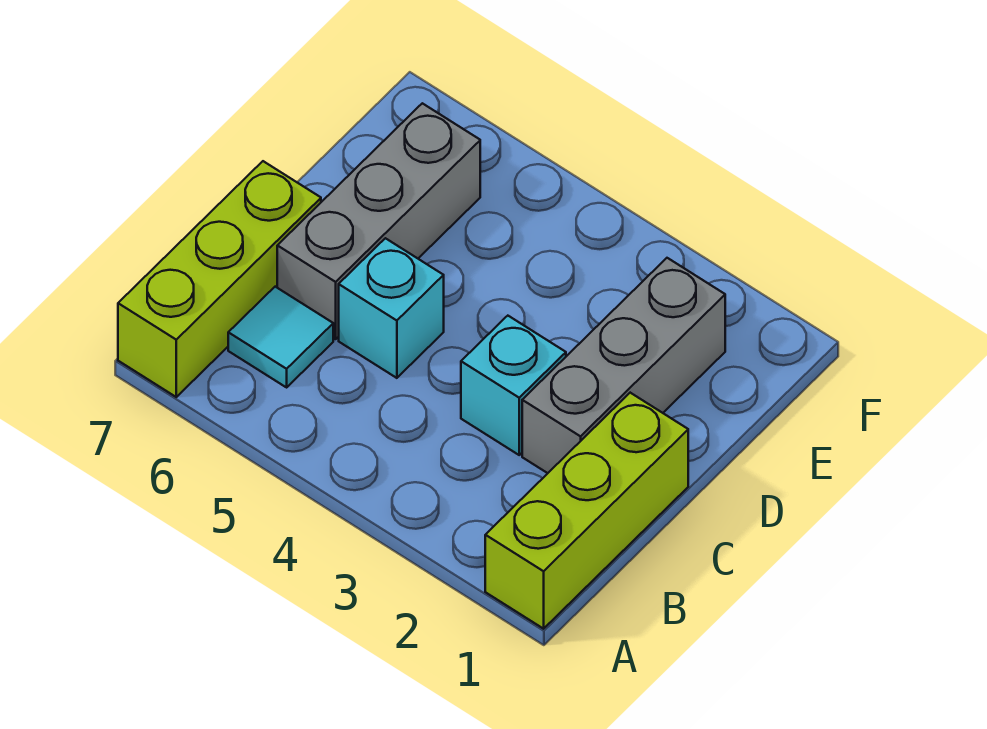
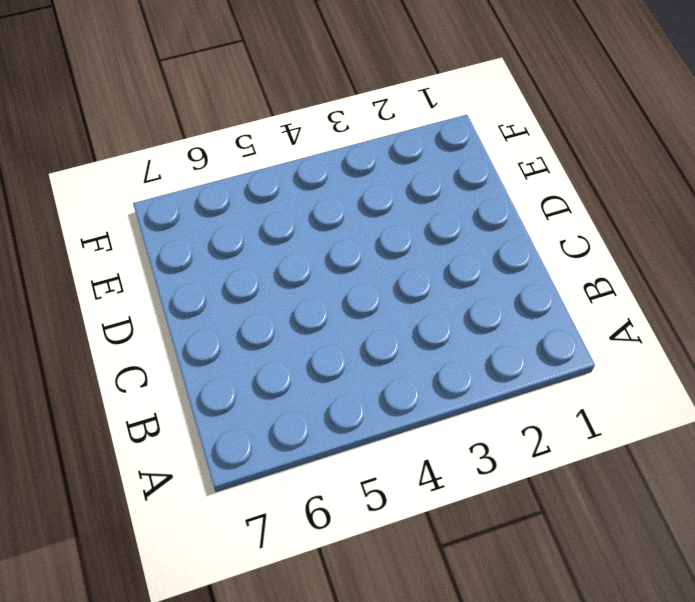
none -> lime brick A1:C1 level 1
none -> lime brick A7:C7 level 1

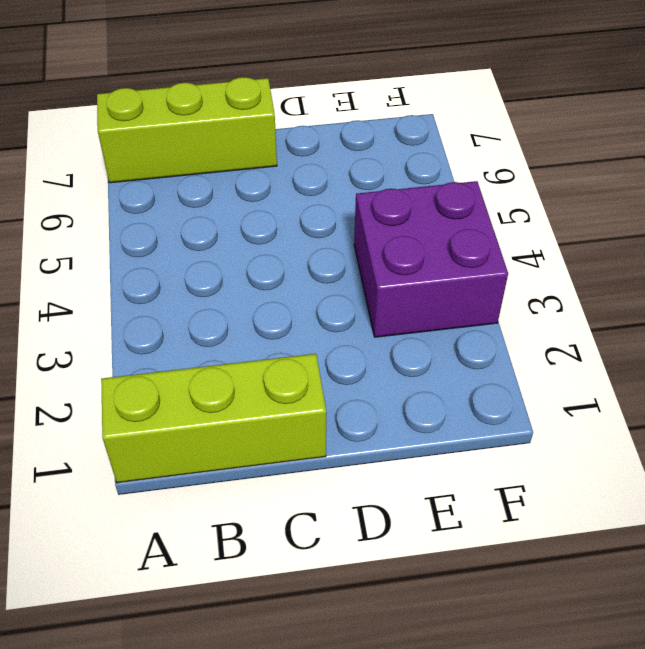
purple brick E3:F4 level 1 -> none
none -> cyan tile B6 level 1
none -> grey brick C2:E2 level 1

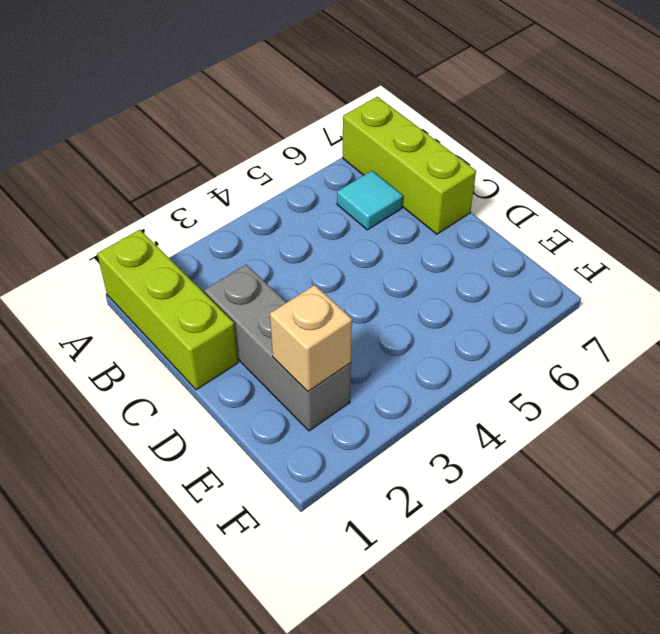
tan brick E2 level 2 -> none
none -> cyan brick C3 level 1
none -> cyan brick C5 level 1

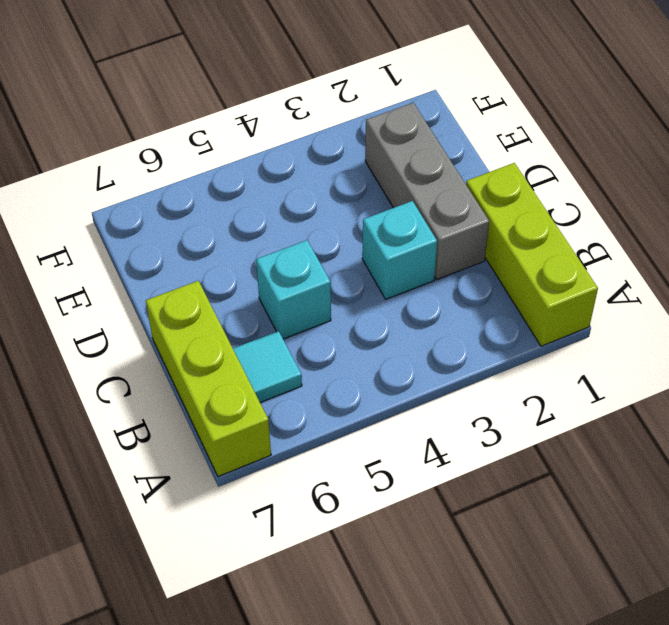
none -> grey brick C6:E6 level 1

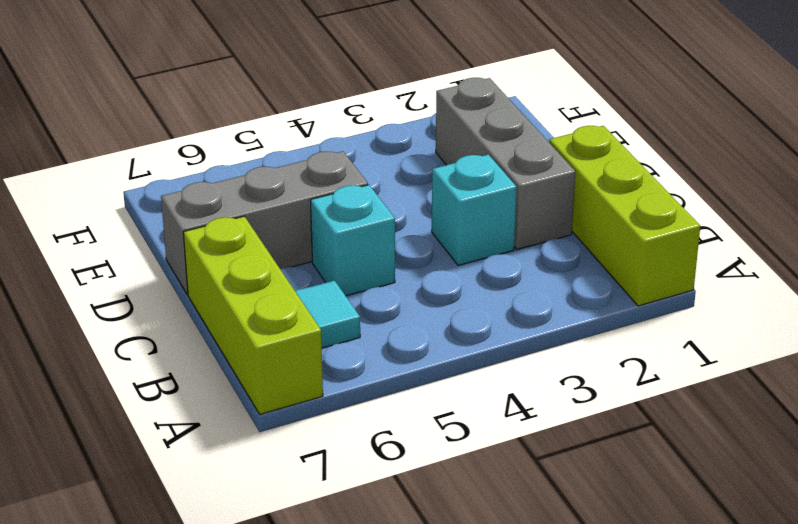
grey brick D5:D7 level 1 -> grey brick C6:E6 level 1

